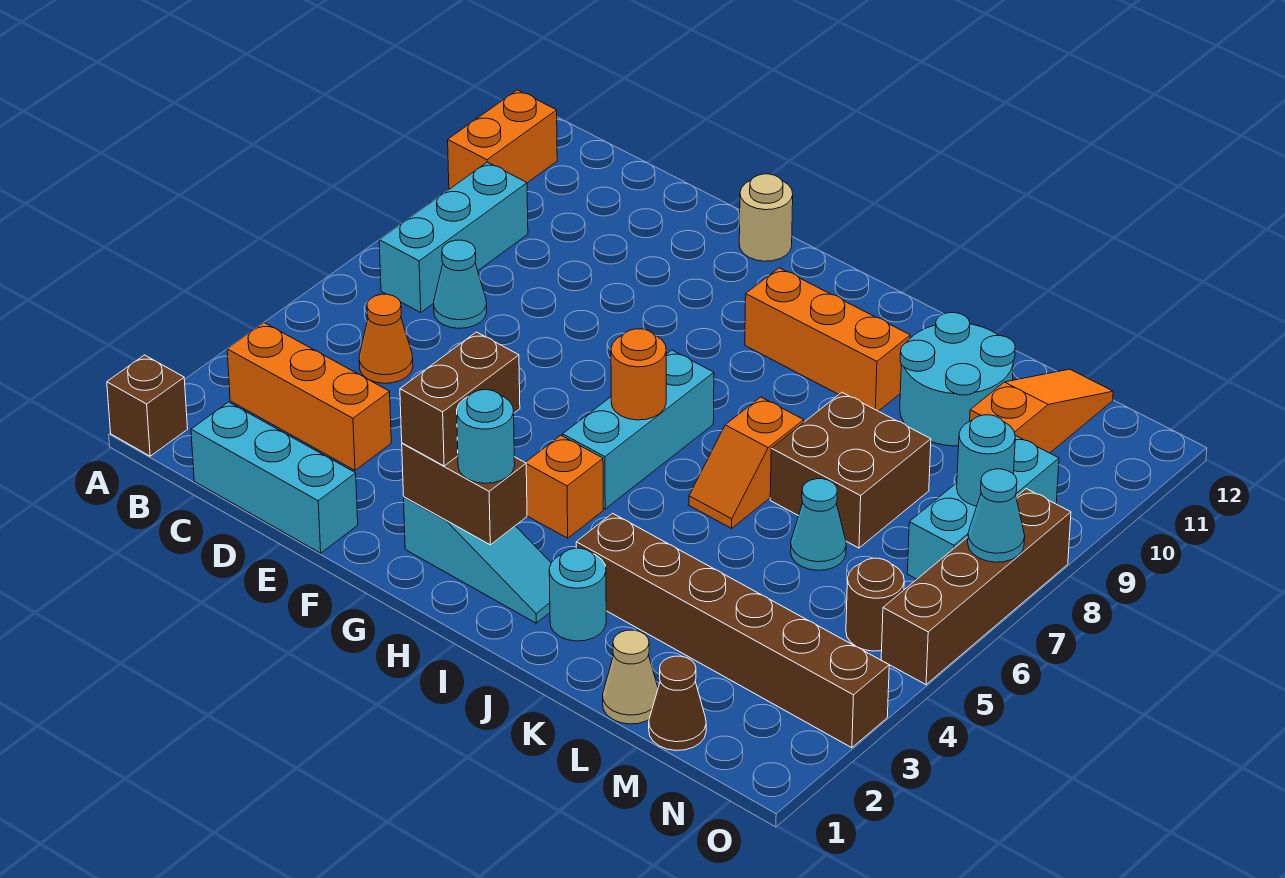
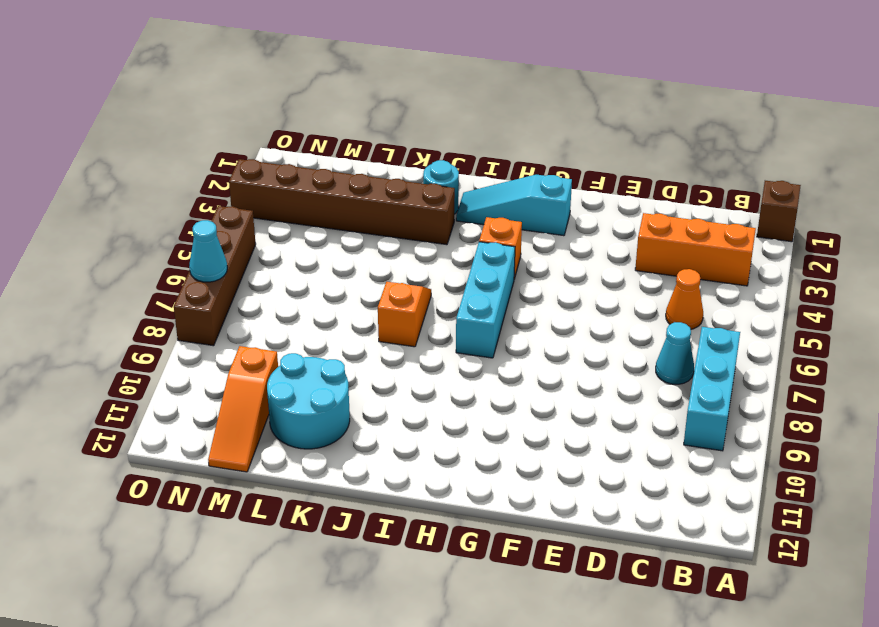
none -> orange brick A10:A11 level 1
none -> cyan brick C1:E1 level 1
none -> tan round brick F12 level 1
none -> orange brick H10:J10 level 1

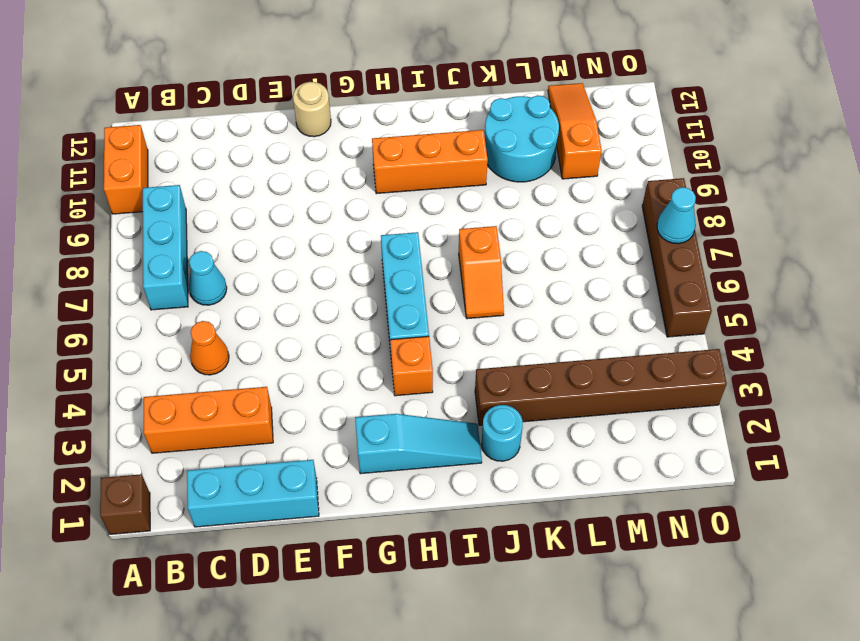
none -> brown brick K7:L8 level 1
none -> tan cone L1 level 1
none -> cyan cone L6 level 1
none -> brown cone M1 level 1

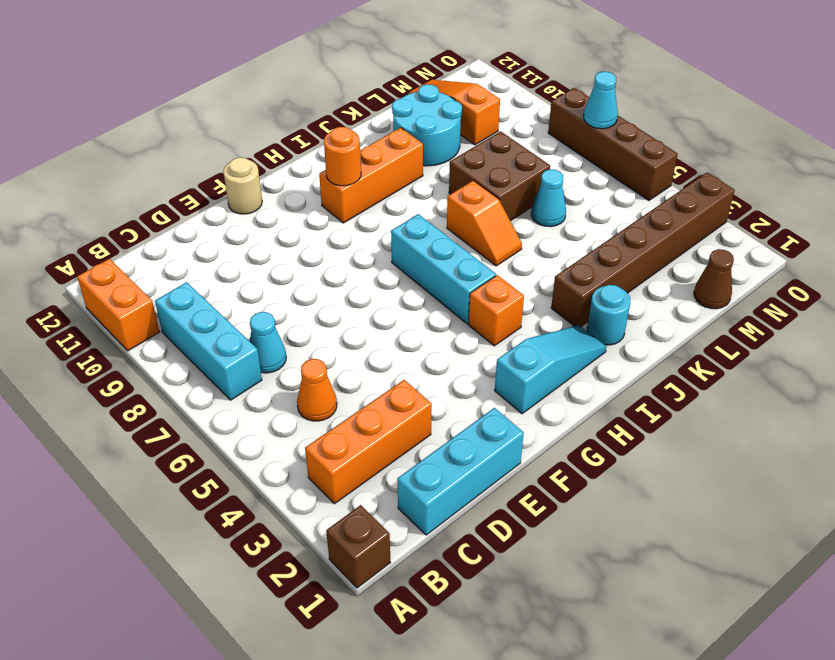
orange round brick H10 level 2 -> orange round brick H6 level 2
none -> tan cone L1 level 1
none -> brown round brick N5 level 1
none -> cyan brick N7:N9 level 1
none -> brown brick G2:H2 level 2

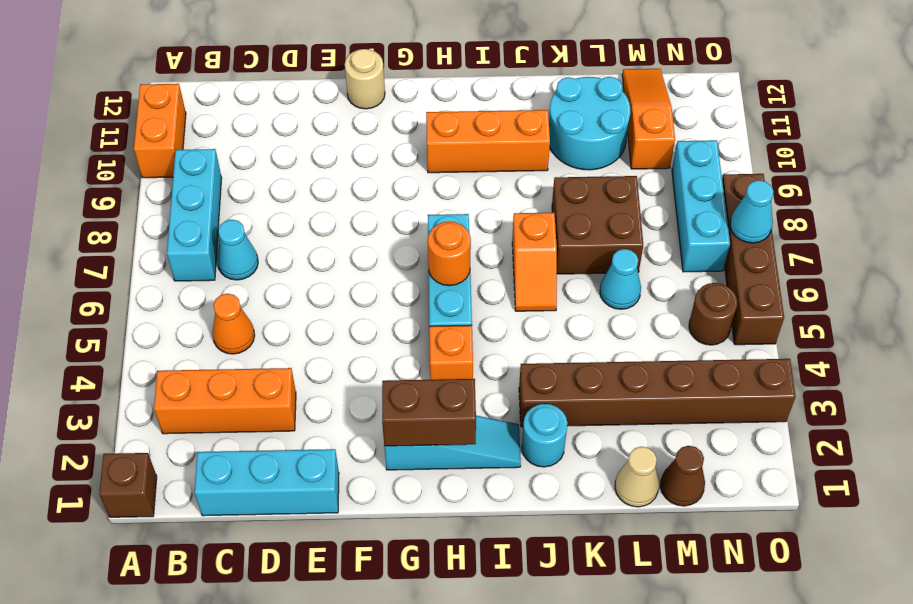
none -> cyan round brick N8 level 2
none -> brown brick G2:G3 level 3
none -> cyan round brick H2 level 3

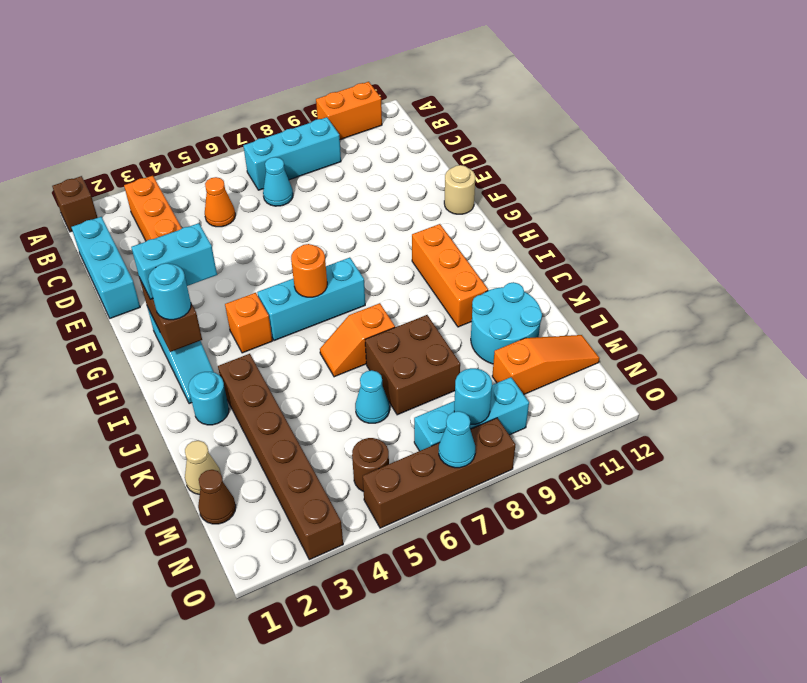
cyan brick G2:G3 level 3 -> brown brick G2:G3 level 3

